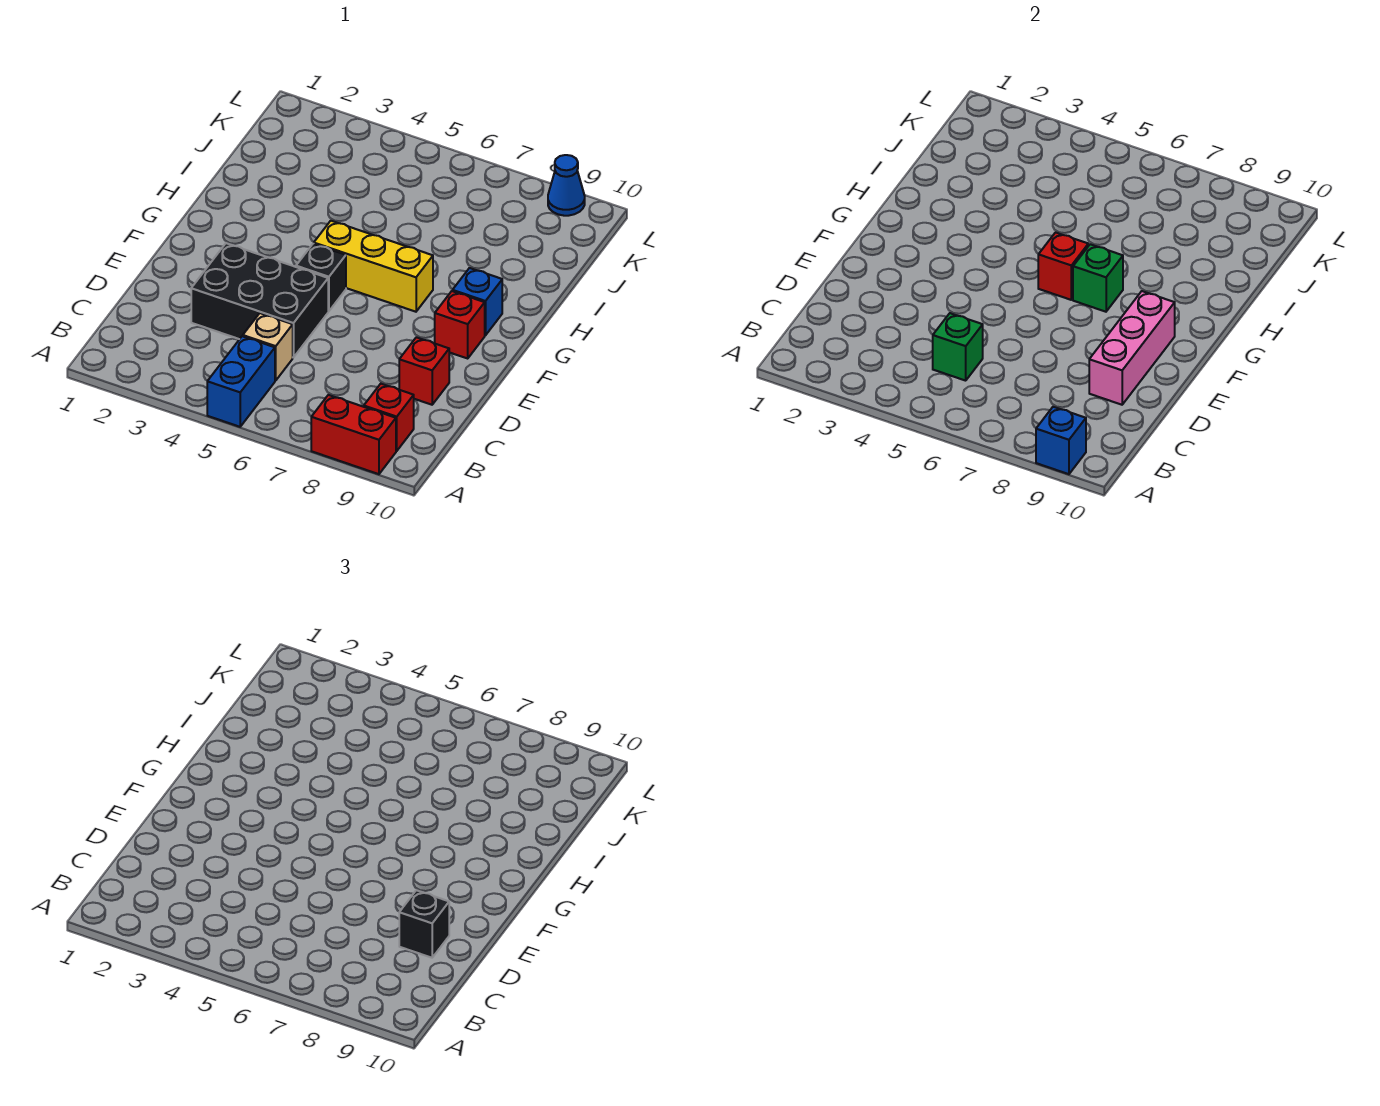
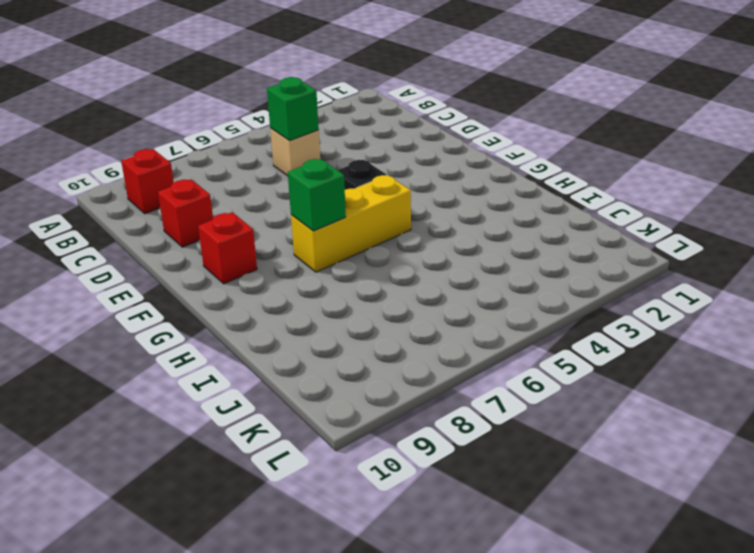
none -> blue brick A5:B5 level 1
none -> red brick A8:A9 level 1
none -> black brick D3:E5 level 1

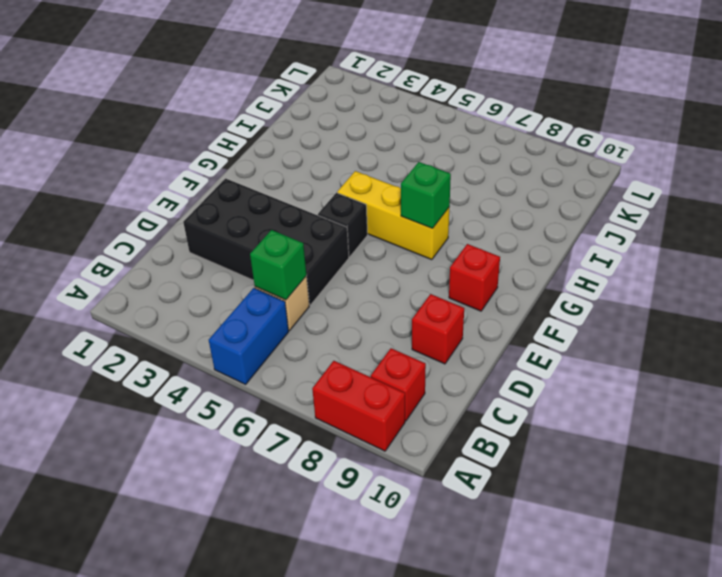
black brick D2:E5 level 1 -> black brick D3:E5 level 1
none -> blue brick G9 level 1
none -> blue cone L9 level 1
none -> blue brick A9 level 2

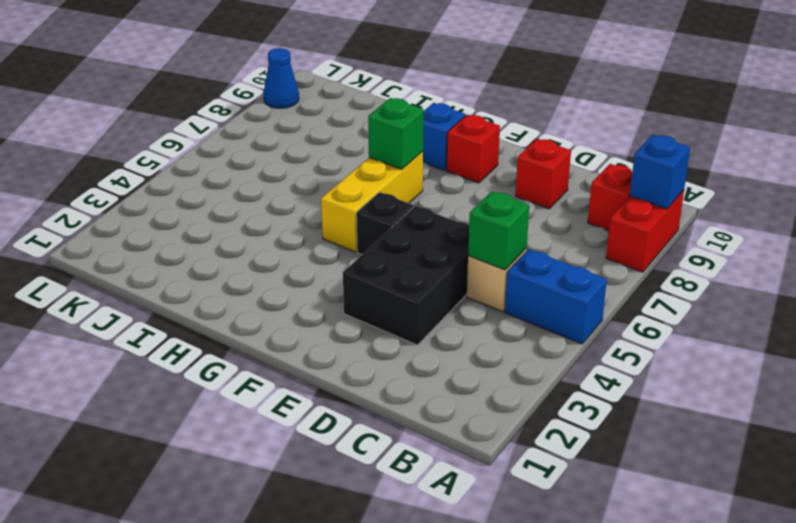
none -> pink brick D9:F9 level 2
none -> red brick G6 level 2
none -> black brick D9 level 3

